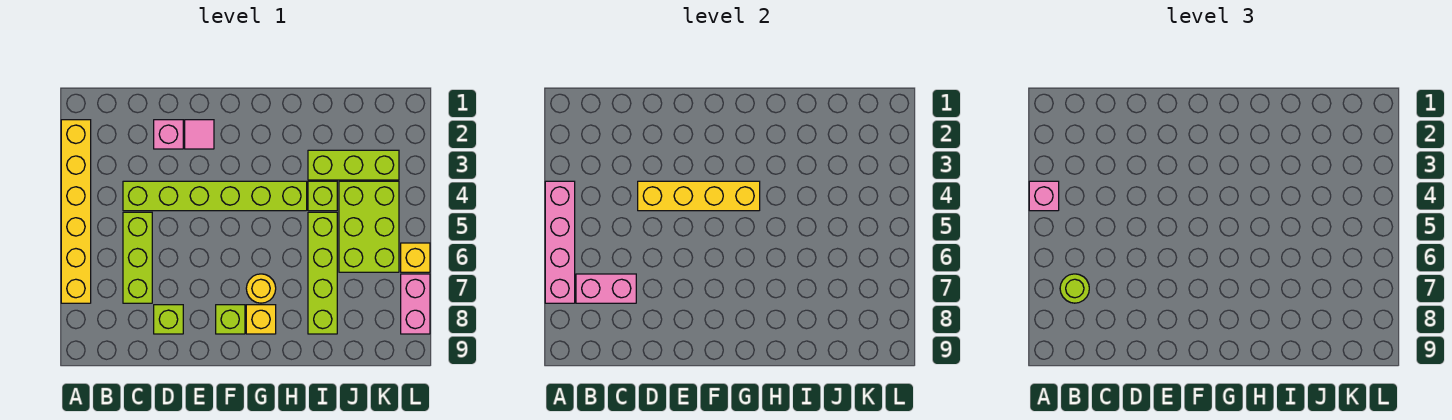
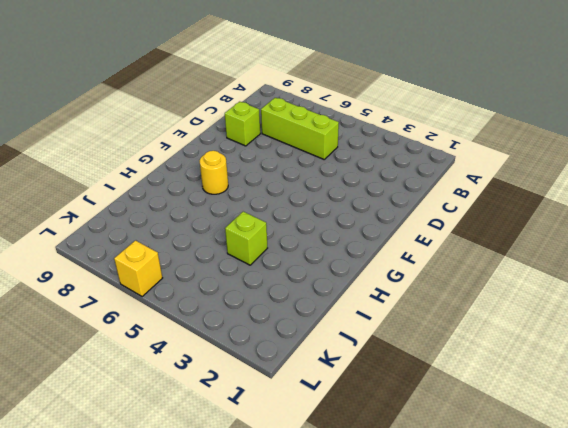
none -> yellow brick A2:A7 level 1
none -> lime brick C4:H4 level 1
none -> pink brick D2 level 1

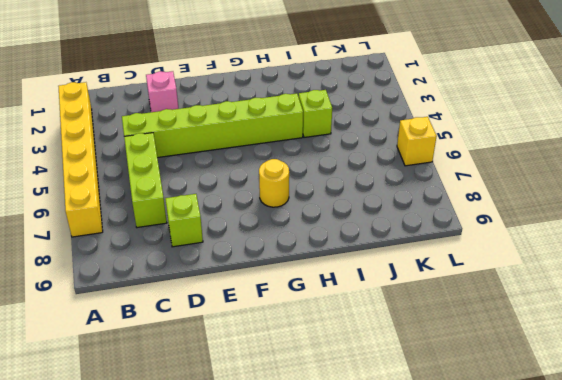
none -> pink tile E2 level 1
none -> lime brick F8 level 1
none -> yellow brick G8 level 1

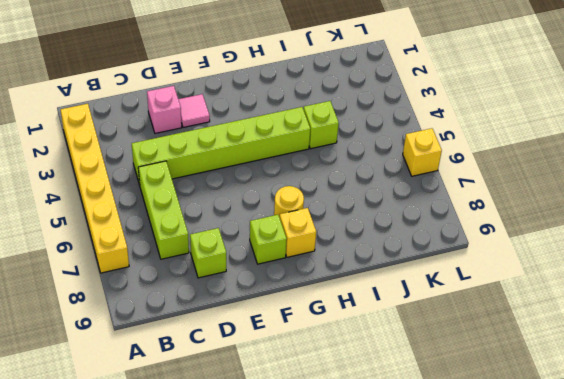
none -> lime brick I3:K3 level 1
none -> lime brick I5:I8 level 1
none -> lime brick J4:K6 level 1

